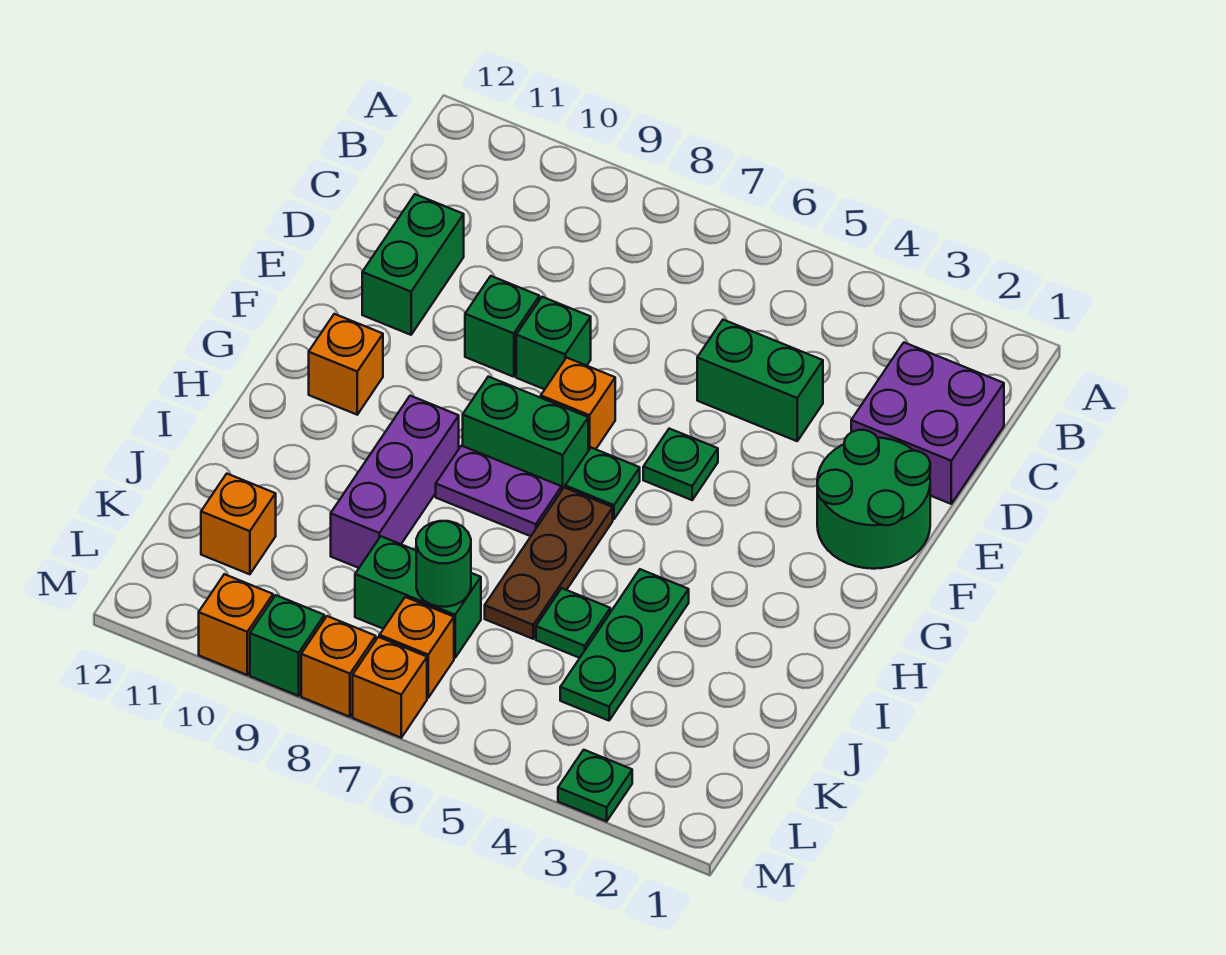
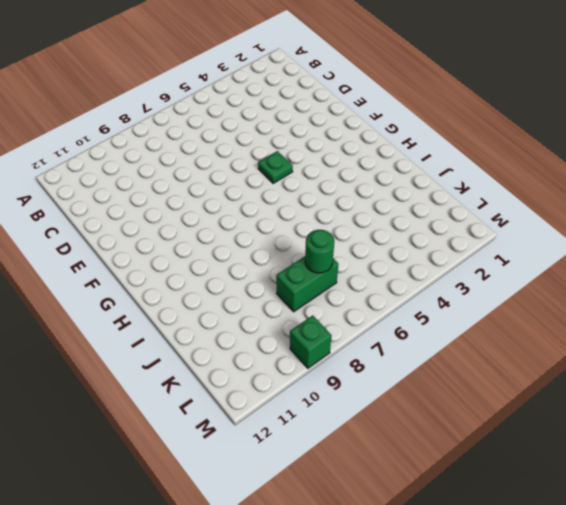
none -> purple brick C1:D2 level 1
none -> green brick D4:D5 level 1
none -> green brick D11:E11 level 1

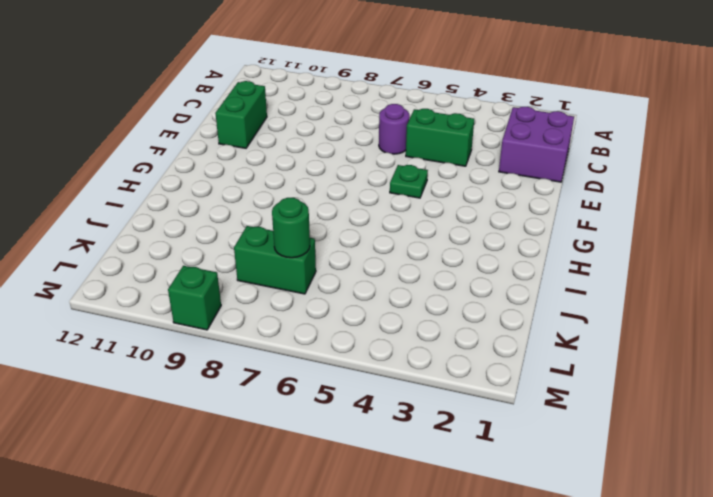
purple round brick D6 level 1 -> none
none -> green round brick E1:F2 level 1
none -> green brick E8 level 1
none -> green brick E9 level 1

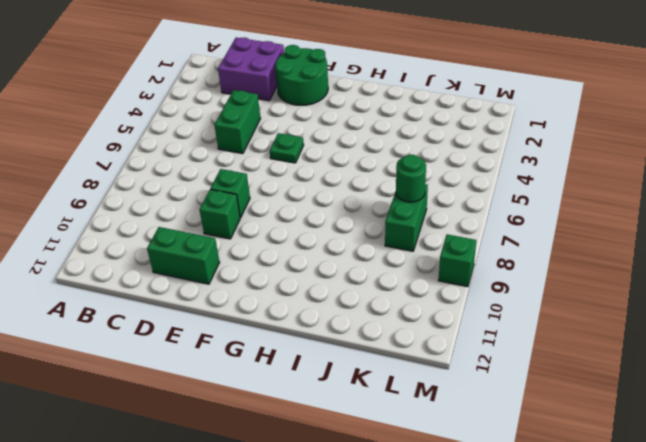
none -> orange brick F7 level 1
none -> green plate G6 level 1
none -> green brick G7:G8 level 1

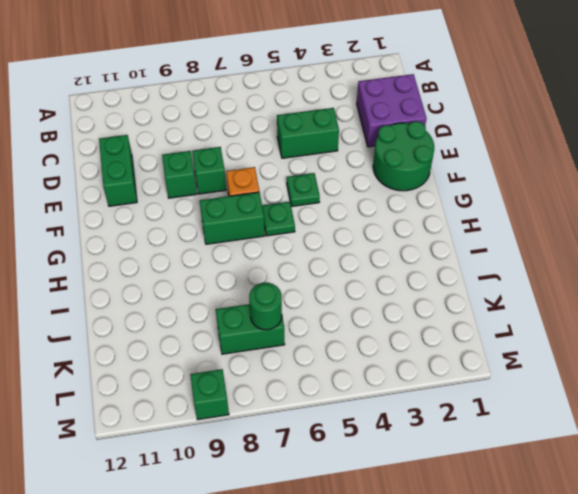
none -> orange brick G11 level 1
none -> brown plate H6:J6 level 1
none -> purple plate H7:H8 level 1

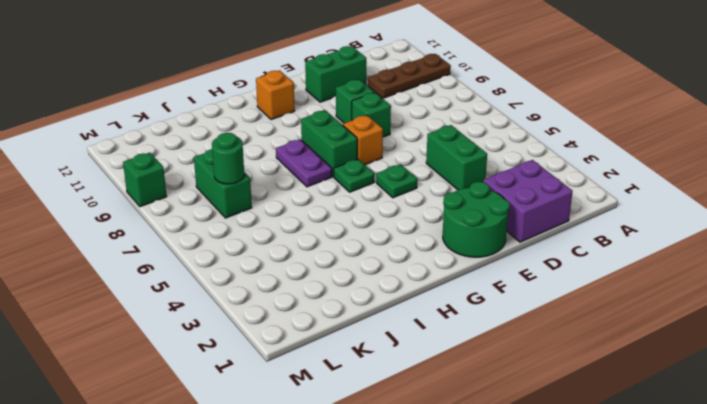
brown plate A10:C10 level 1 -> brown plate H6:J6 level 1
none -> purple brick H9:J9 level 1
none -> green plate I4:K4 level 1
none -> green plate J5 level 1

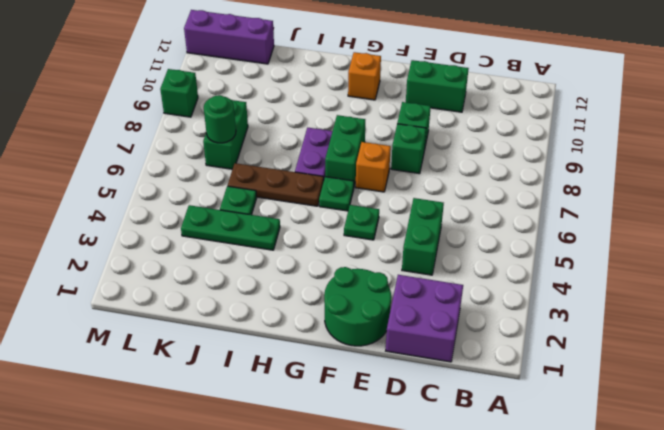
purple brick K12:M12 level 1 -> purple brick H9:J9 level 1
none -> orange brick K11 level 1
none -> orange brick L7 level 1
none -> green plate M3 level 1

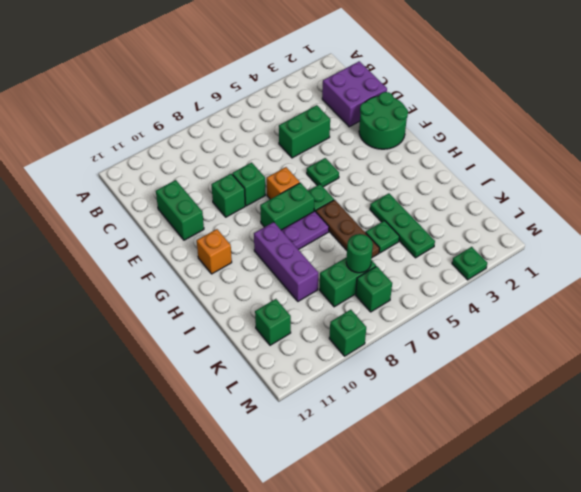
green brick K11 level 1 -> orange brick K11 level 1
green brick L7 level 1 -> orange brick L7 level 1
none -> orange brick M7 level 1
none -> orange brick M8 level 1
none -> orange brick M10 level 1

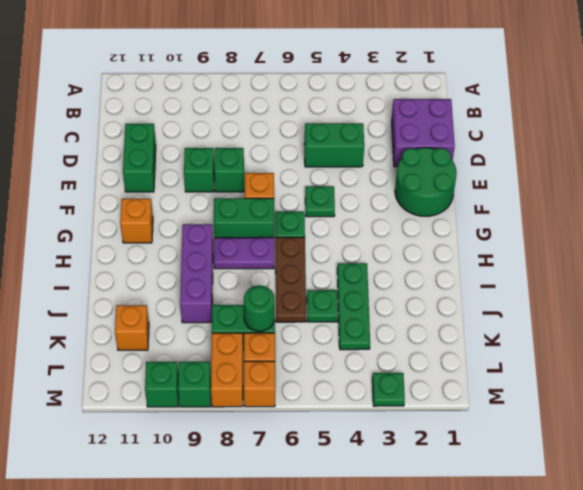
orange brick L8:M8 level 1 -> orange brick M8 level 1
green brick M10 level 1 -> orange brick M10 level 1

